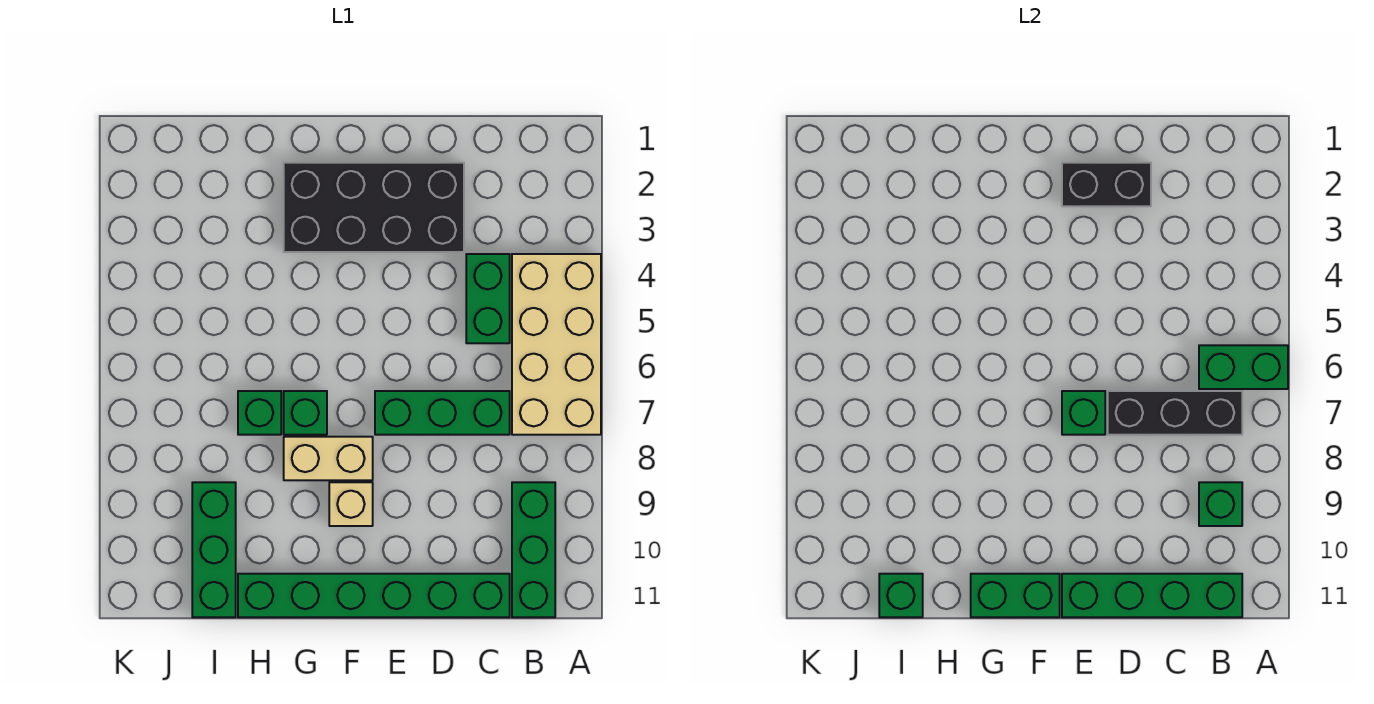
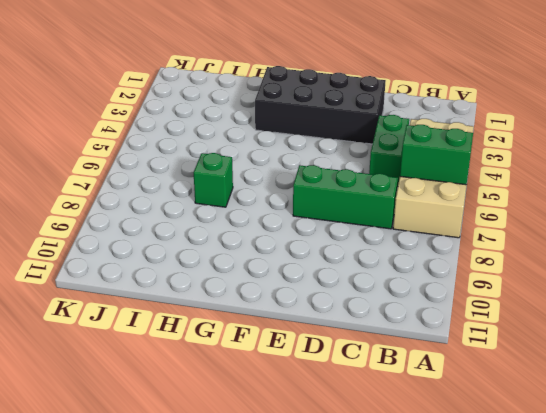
none -> green brick B9:B11 level 1
none -> green brick C11:H11 level 1
none -> tan brick F8:G8 level 1

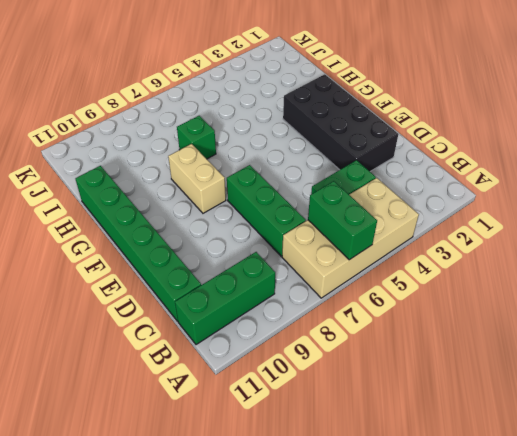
none -> tan brick F9 level 1
none -> green brick G7 level 1
none -> green brick I9:I11 level 1

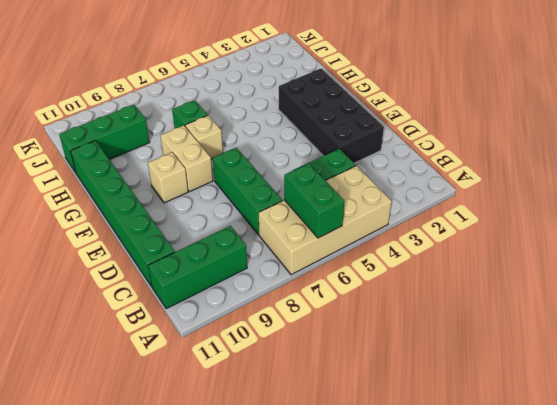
tan brick G7 level 1 -> green brick G7 level 1
none -> black brick B7:D7 level 2
none -> green brick B9 level 2
none -> green brick B11:E11 level 2

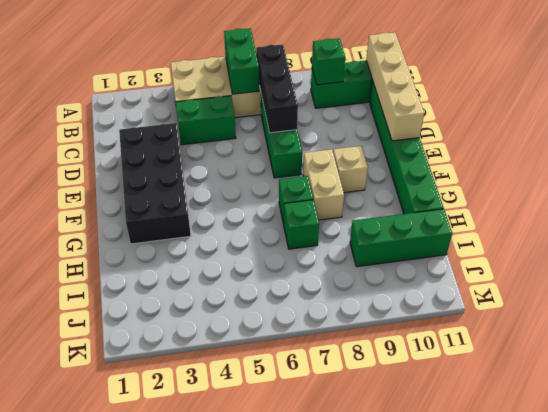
tan brick B11:E11 level 2 -> green brick B11:E11 level 2
none -> black brick D2:E2 level 2
none -> green brick E7 level 2
none -> green brick F11:G11 level 2

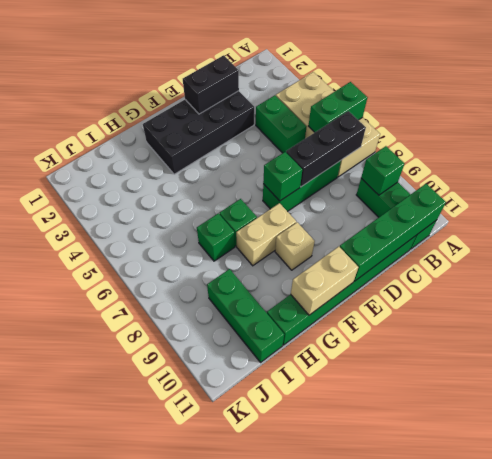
tan brick F11:G11 level 2 -> green brick F11:G11 level 2
none -> green brick I11 level 2

